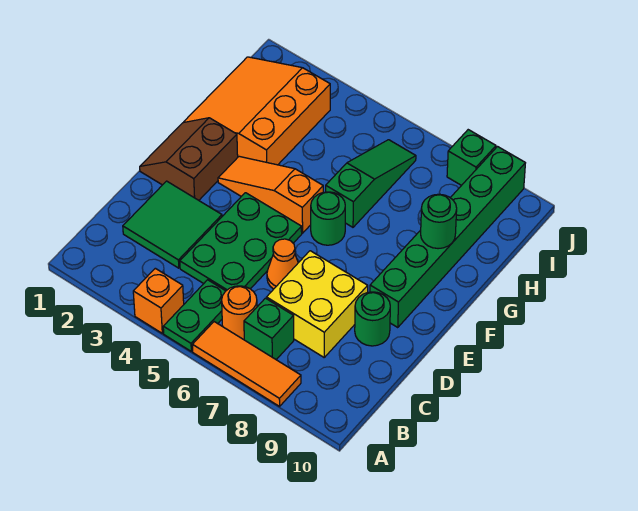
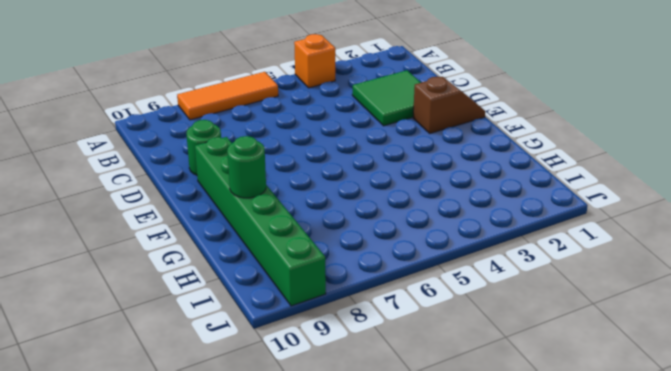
brown slope E1:E2 level 1 top 2 -> brown slope E1:F2 level 1 top 2
none -> green plate A5:B5 level 1
none -> orange round brick B6 level 1
none -> green brick B7 level 1

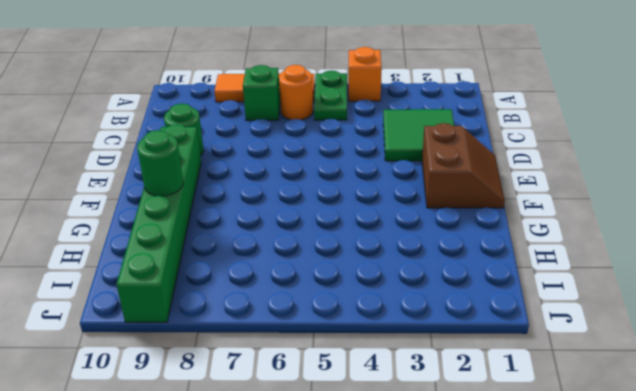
none -> green plate C4:E5 level 1
none -> yellow brick C7:D8 level 1
none -> orange cone D6 level 1

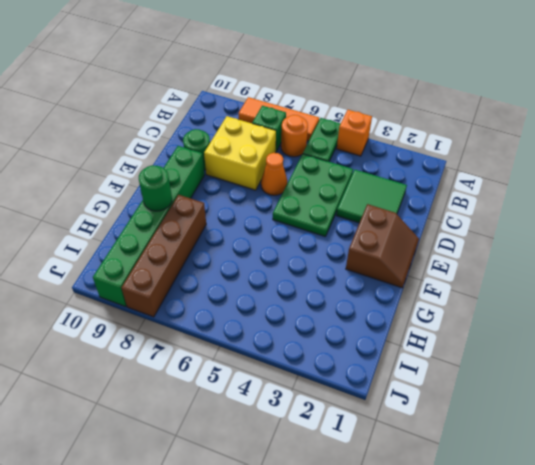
brown brick G8:J8 level 1 -> green brick J8 level 1
none -> orange slope F3:F5 level 1 top 5
none -> green round brick F6 level 1
none -> orange slope G1:I3 level 1 top 3

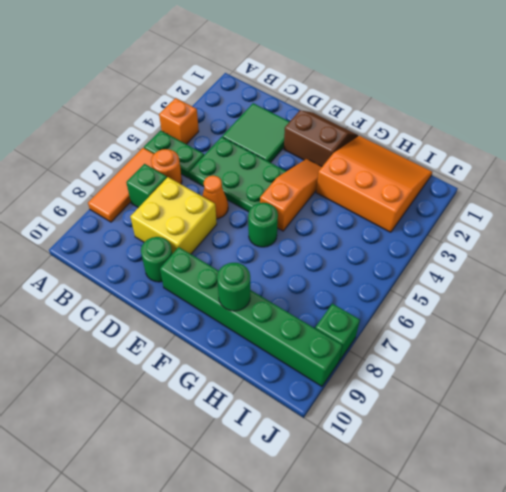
none -> green slope G6:I6 level 1 top G

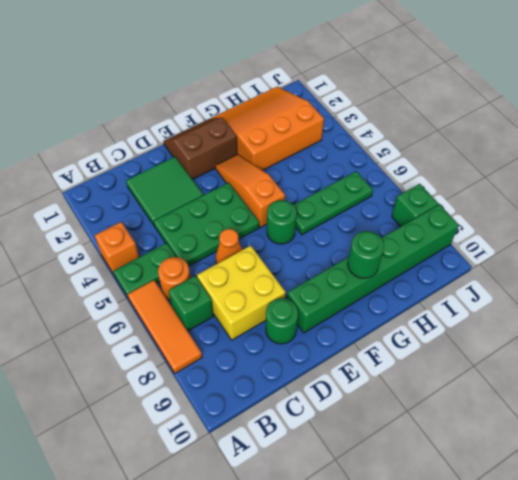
green plate G6:I6 level 1 -> green slope G6:I6 level 1 top G

